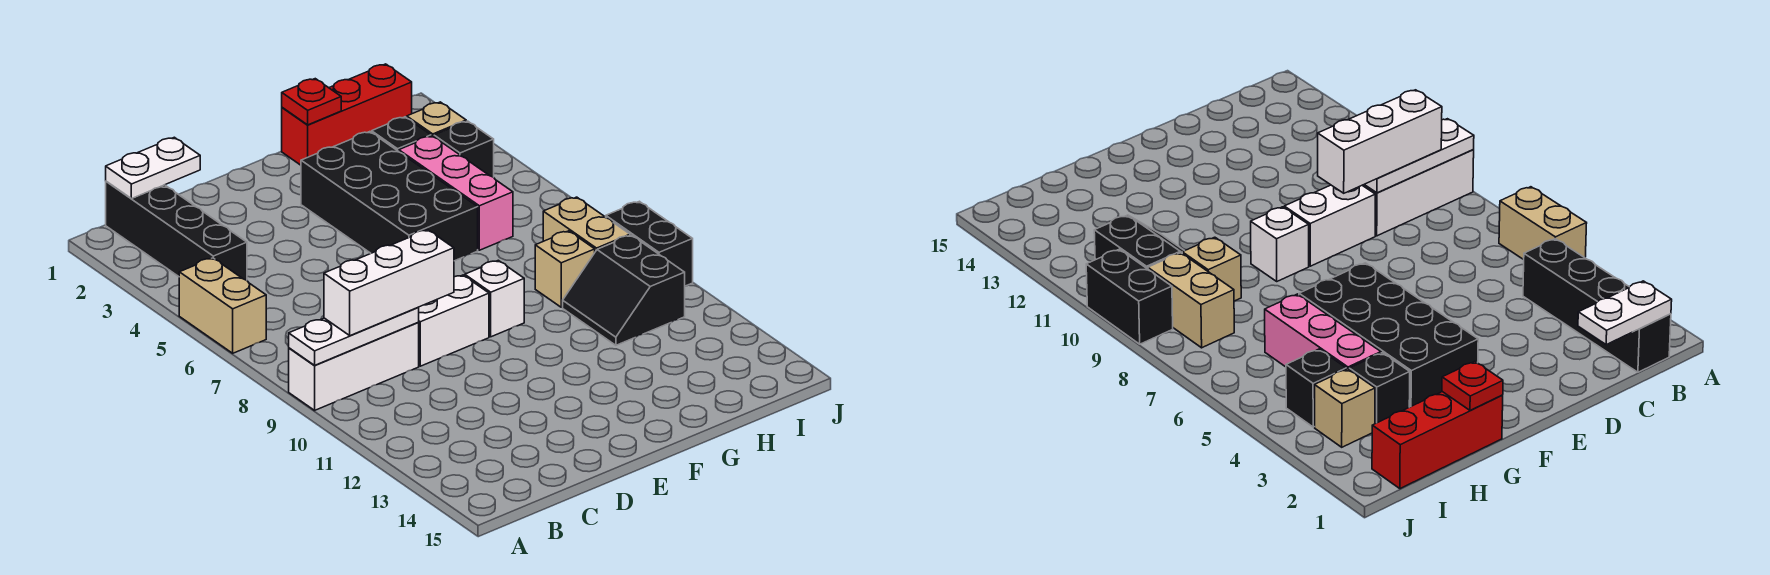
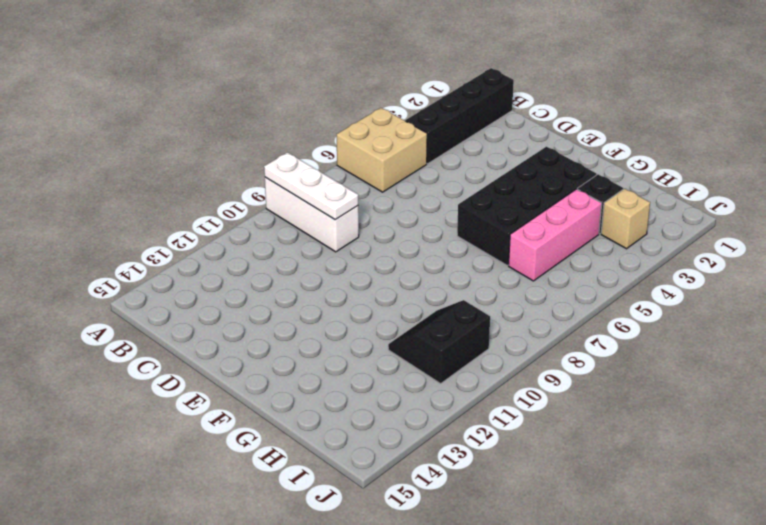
tan brick A5:B6 level 1 -> tan brick A5:A6 level 1
none -> white brick D9:E9 level 1
none -> white brick F9 level 1
none -> red brick G1:I1 level 1

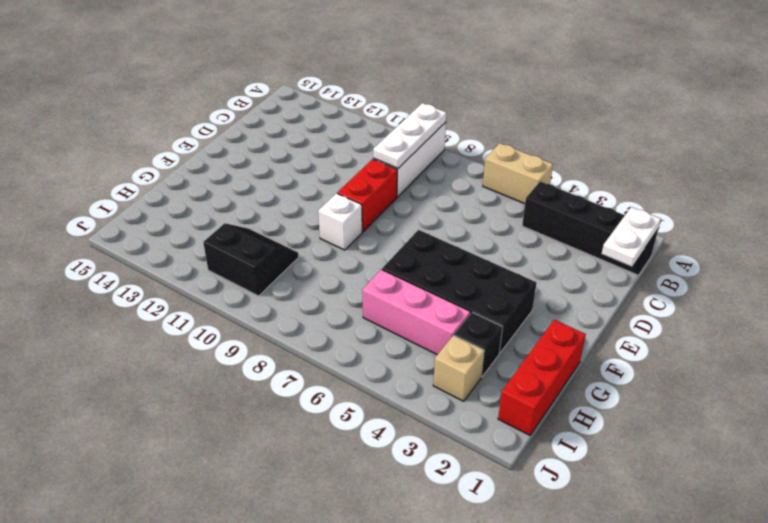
red brick D9:E9 level 1 -> white brick D9:E9 level 1
none -> tan brick H9 level 1
none -> black brick I4 level 1
none -> tan brick I8:I9 level 1

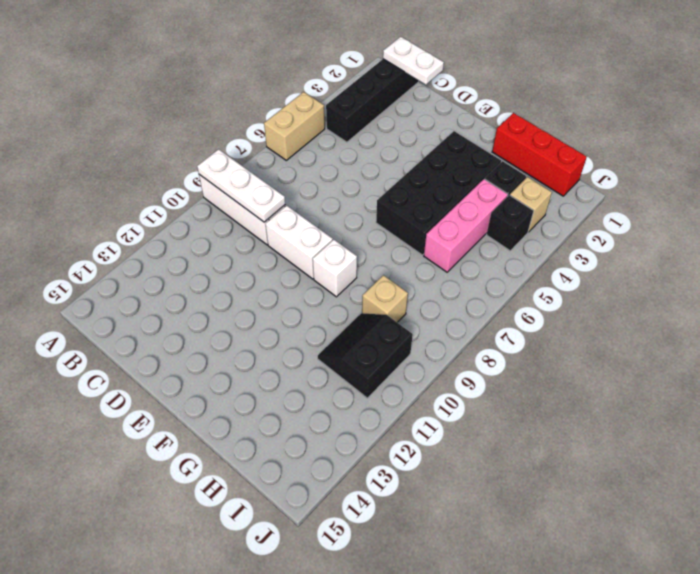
none -> tan brick I8:I9 level 1
none -> black brick J9:J10 level 1
none -> red plate G1 level 2

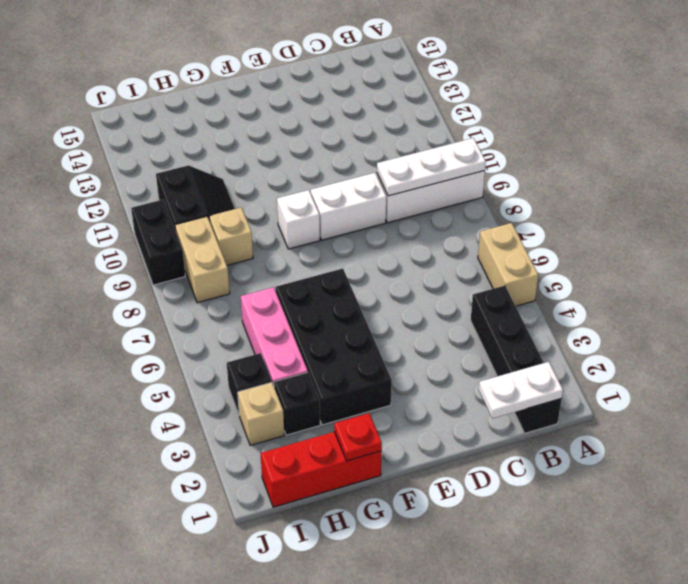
none -> white brick B9:D9 level 3

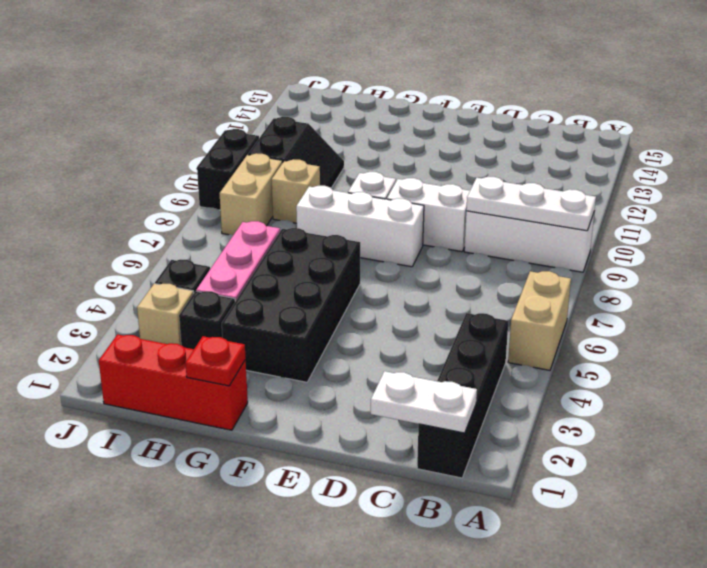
white brick E8:G8 level 1 -> white brick B9:D9 level 3

